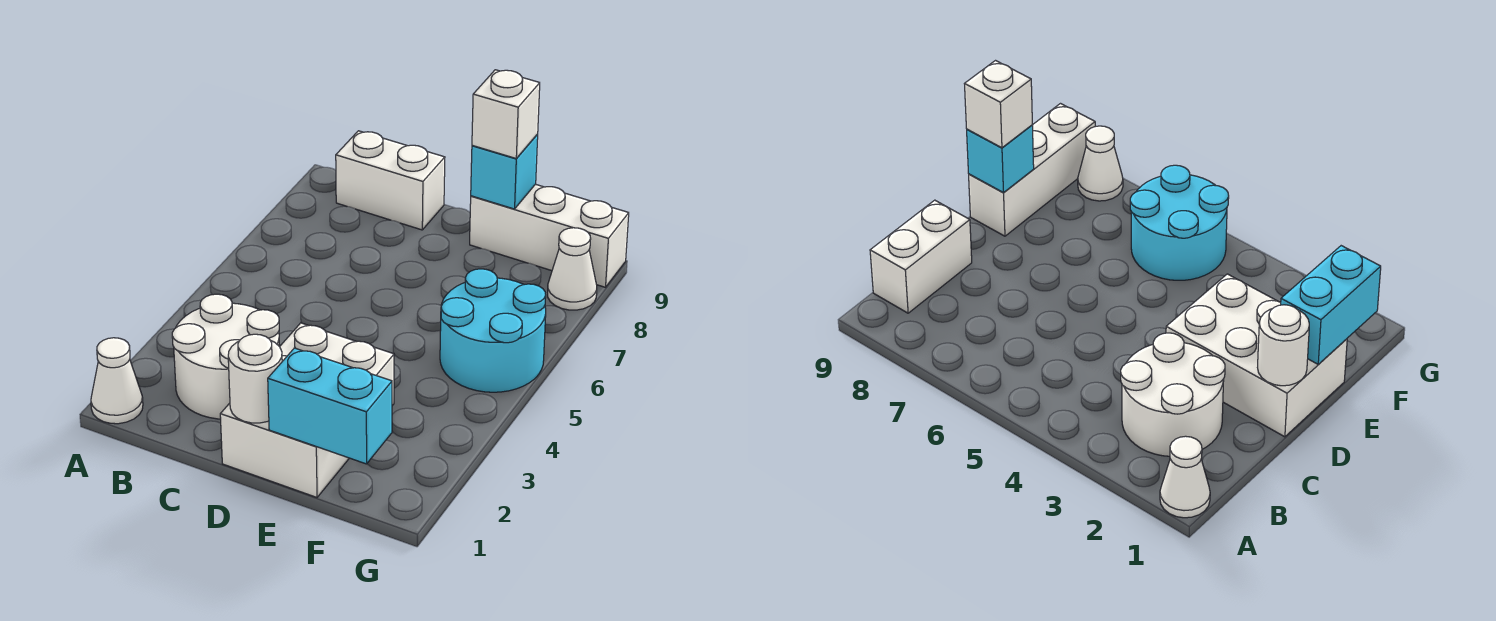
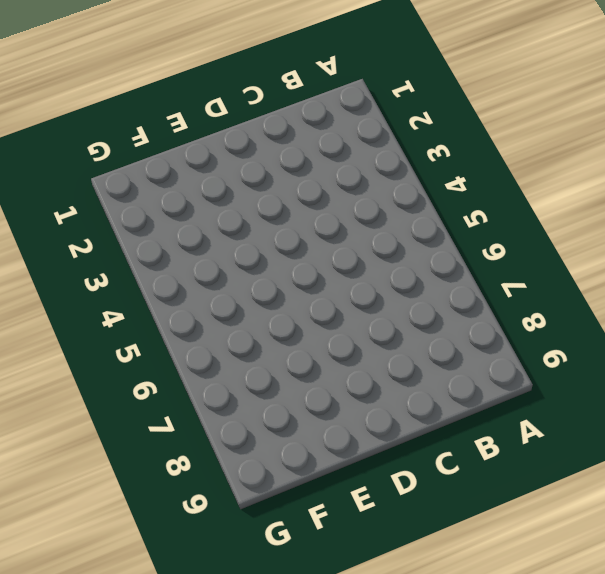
none -> white cone A1 level 1
none -> white round brick B2:C3 level 1

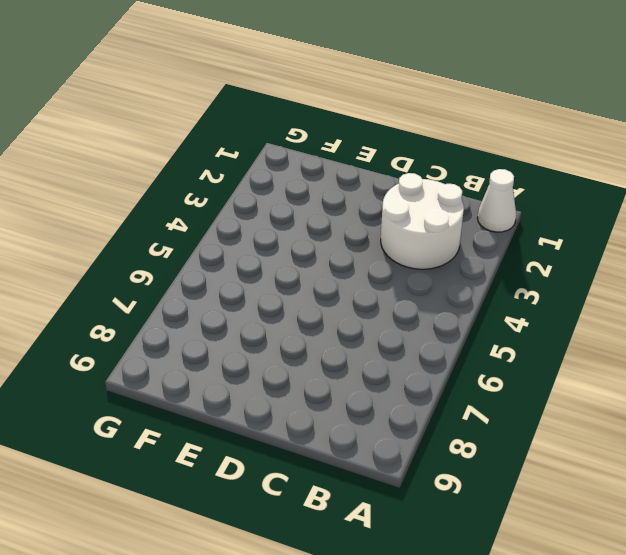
none -> white brick B9:C9 level 1
none -> white brick D1:E3 level 1

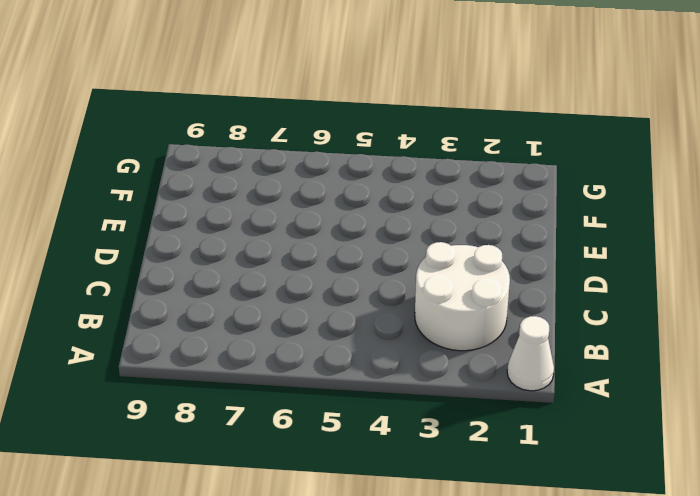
none -> white brick B9:C9 level 1
none -> white brick D1:E3 level 1

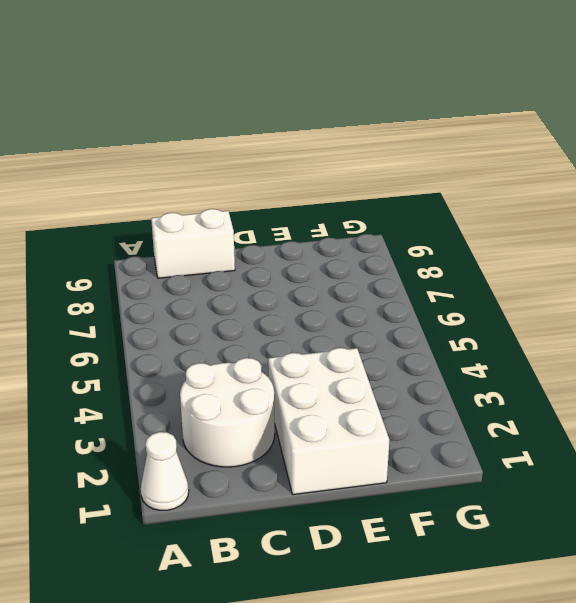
none -> white brick E9:G9 level 1
none -> cyan round brick F5:G6 level 1

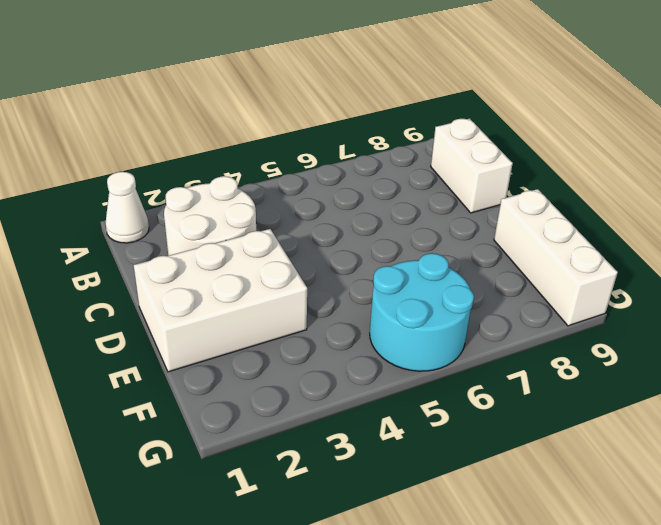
none -> white cone G8 level 1
none -> white round brick D1 level 2

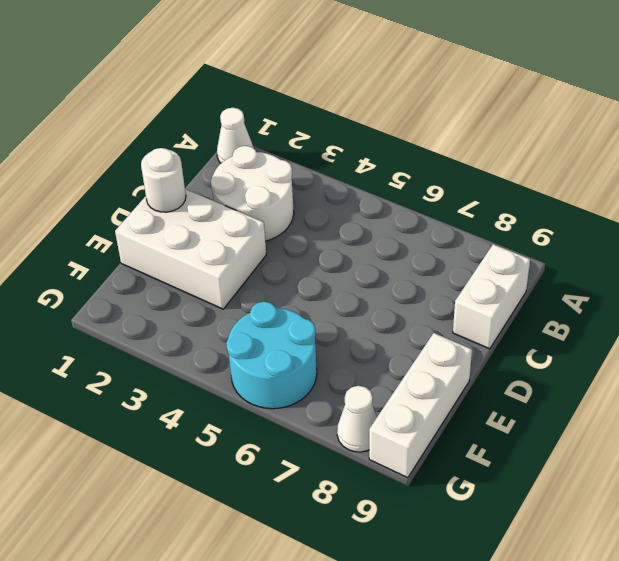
none -> cyan brick E1:F1 level 2
none -> cyan brick E9 level 2

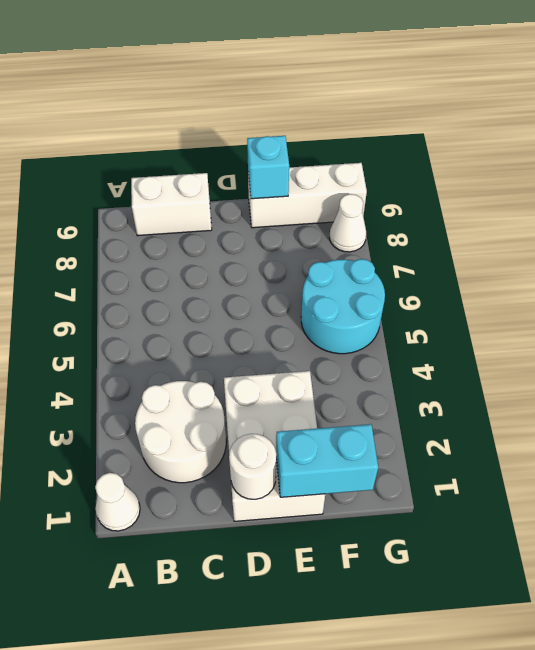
none -> white brick E9 level 3

